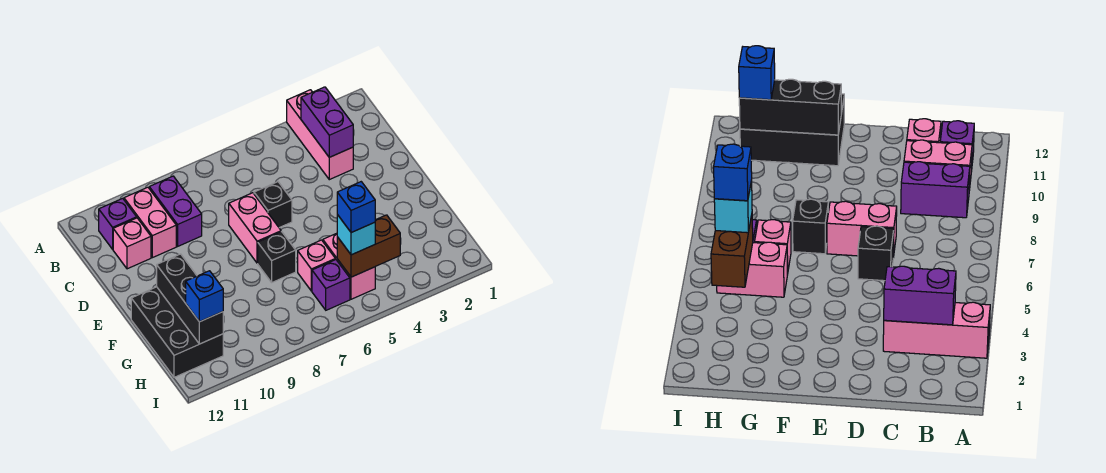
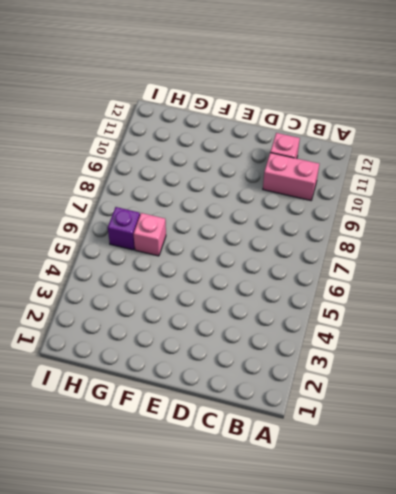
none -> pink brick A3:C3 level 1
none -> purple brick B9:C9 level 1
none -> purple brick B11 level 1

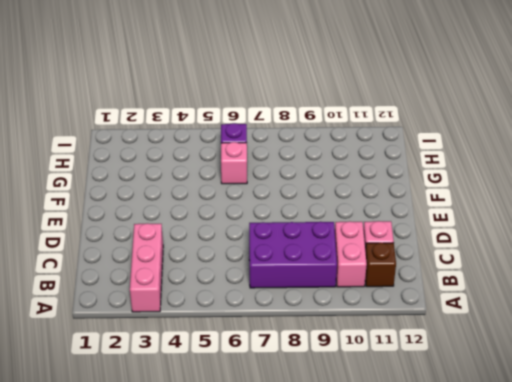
purple brick B7:C9 level 1 -> purple brick B9:C9 level 1
brown brick B11 level 1 -> purple brick B11 level 1
none -> black brick D6 level 1
none -> pink brick D7:E7 level 1
none -> black brick F7 level 1

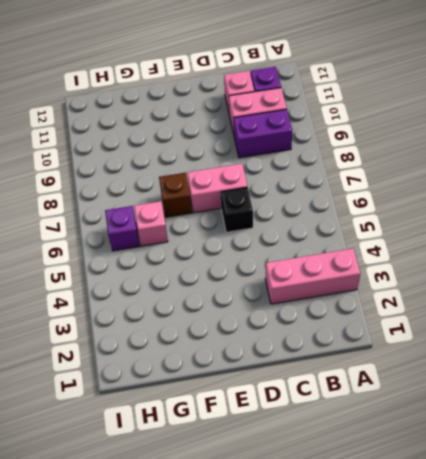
brown brick F7 level 1 -> black brick F7 level 1
none -> black brick F11:H12 level 1
none -> pink brick G5:H5 level 1
none -> purple brick B3:C3 level 2

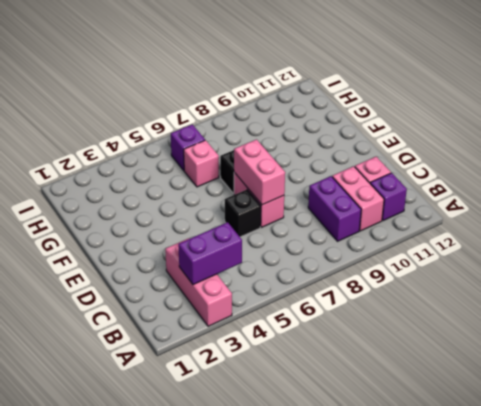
purple brick B3:B4 level 2 -> purple brick B3:C3 level 2
pink brick D7:E7 level 2 -> pink brick G5:H5 level 1
none -> black brick F11:H12 level 1
none -> black brick F11:H11 level 2
none -> brown brick H4:H5 level 2

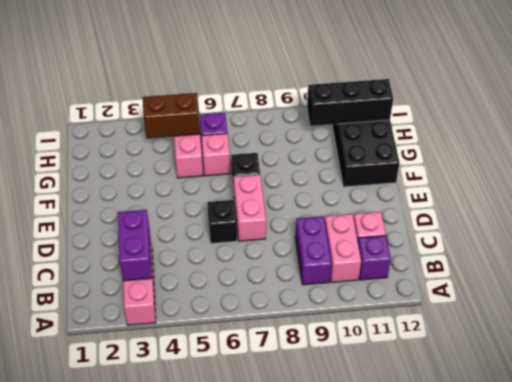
black brick H10:H12 level 2 -> black brick F11:H11 level 2
none -> cyan brick H5 level 3
none -> blue brick H11 level 3
none -> blue brick H5 level 4

